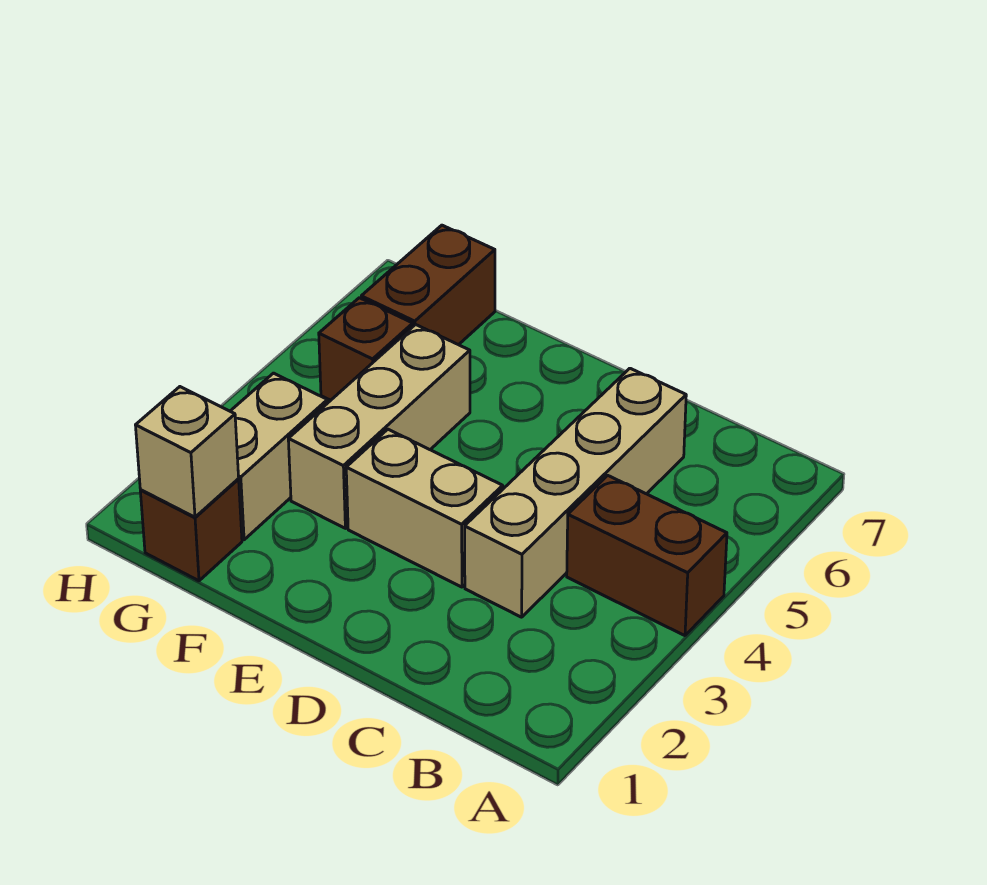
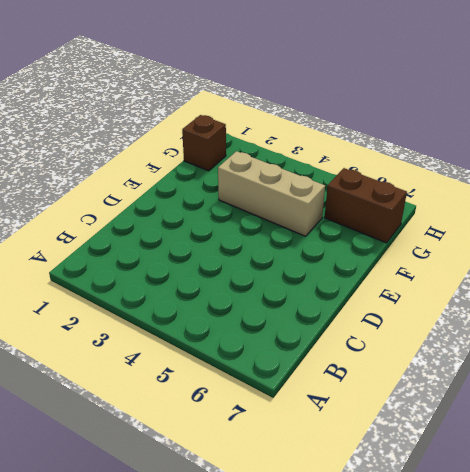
none -> brown brick A4:B4 level 1
none -> tan brick C3:C6 level 1

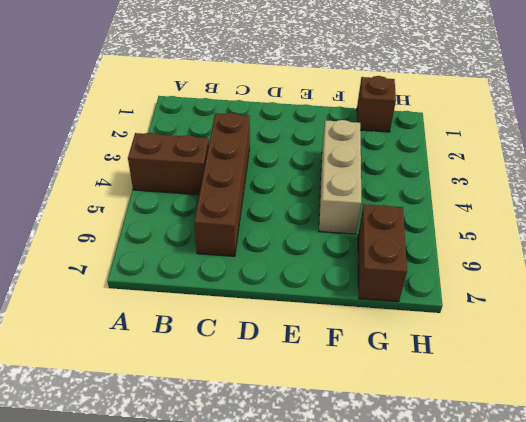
brown brick C3:C6 level 1 -> tan brick C3:C6 level 1
none -> tan brick D3:E3 level 1
none -> tan brick G2:G3 level 1

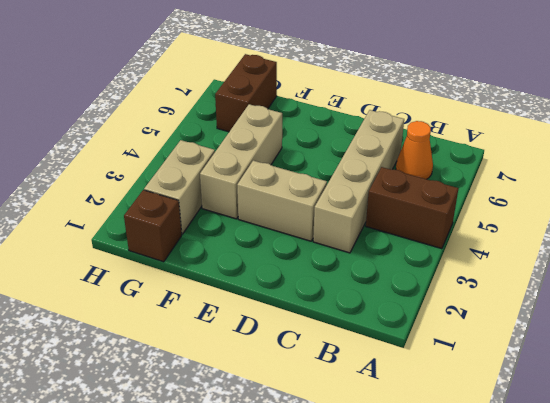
orange cone B6 level 1 -> none
none -> brown brick G5 level 1
none -> tan brick G1 level 2

